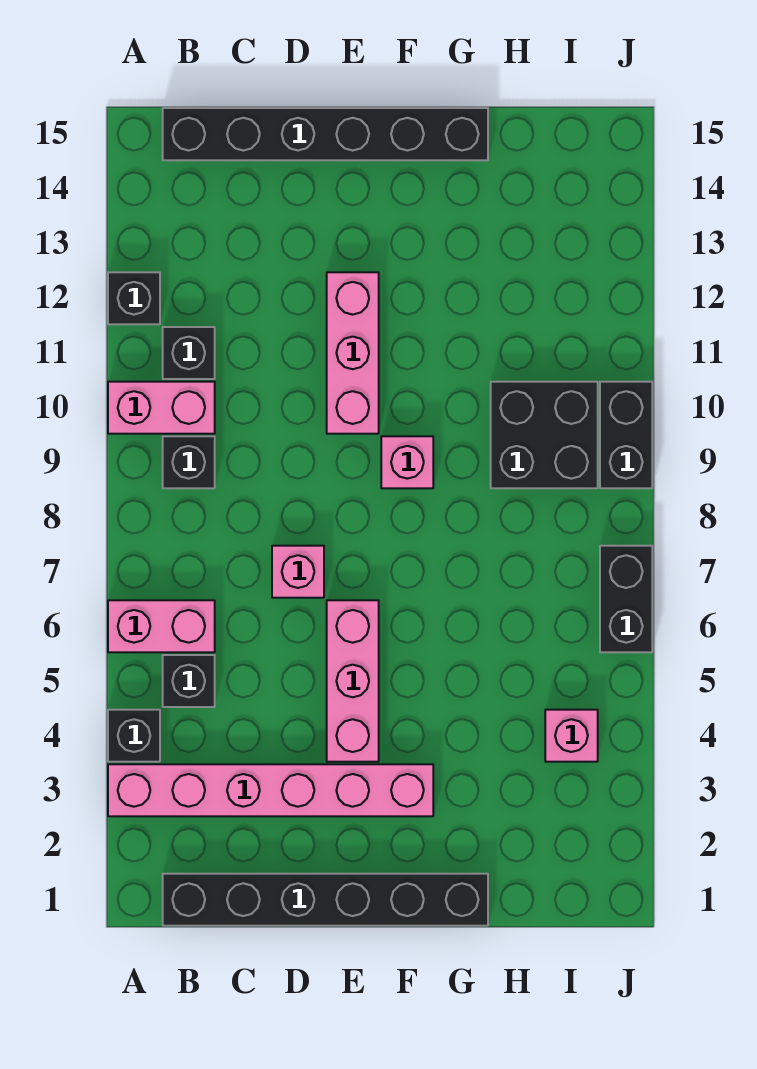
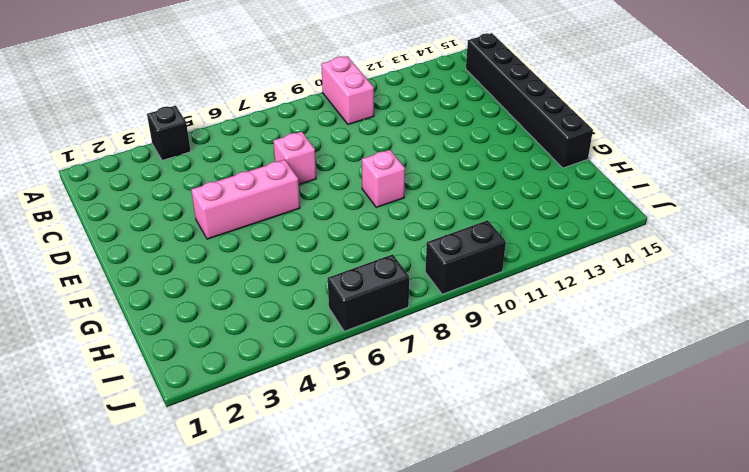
none -> pink brick A3:F3 level 1
none -> pink brick A6:B6 level 1
none -> black brick A12 level 1

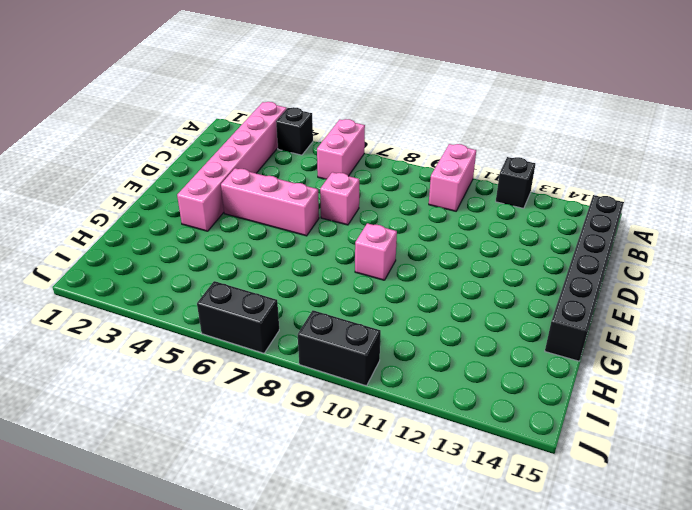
none -> black brick B1:G1 level 1
none -> black brick B5 level 1
none -> black brick B9 level 1

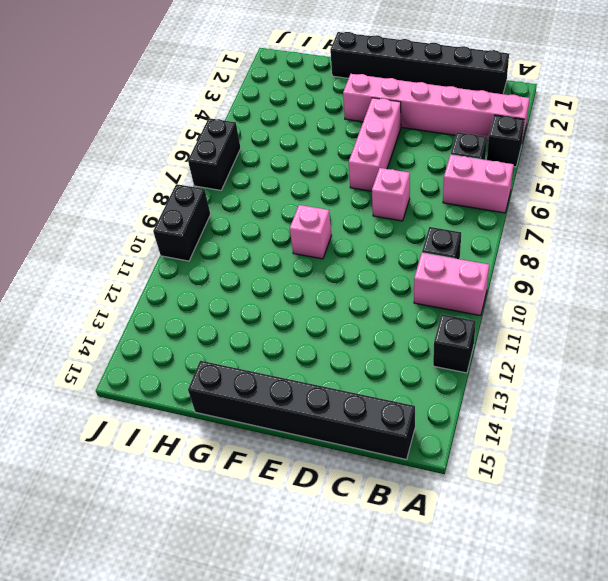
none -> black brick B11 level 1
none -> pink brick E10:E12 level 1
none -> black brick H9:I10 level 1

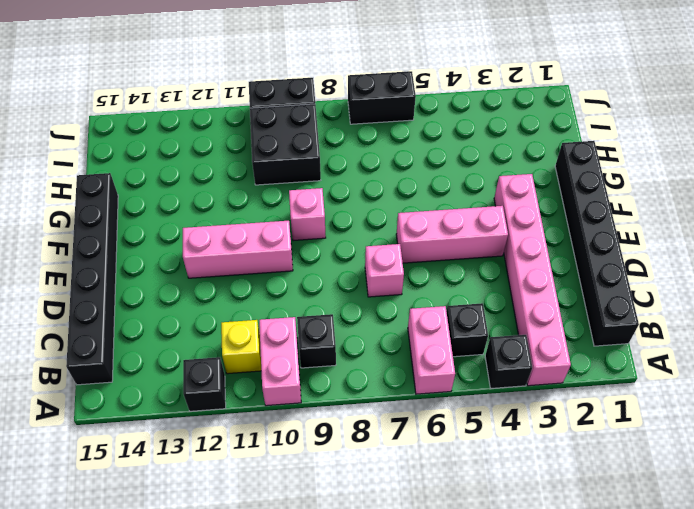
yellow brick B11 level 1 -> black brick B11 level 1
none -> pink brick I4 level 1

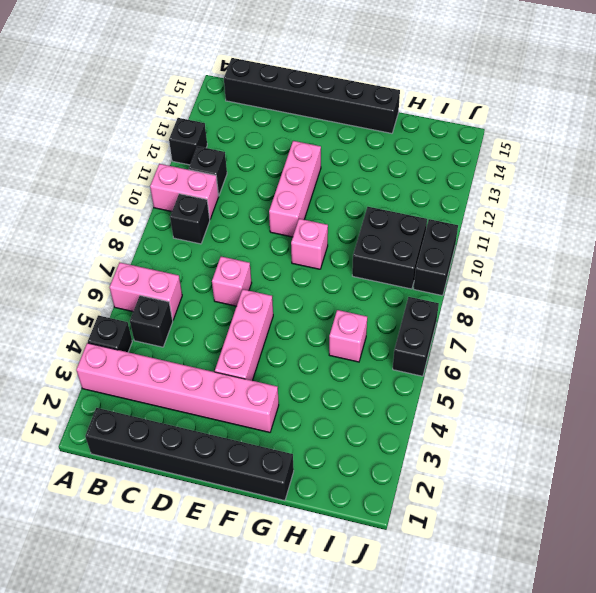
pink brick H6 level 1 -> pink brick I4 level 1

